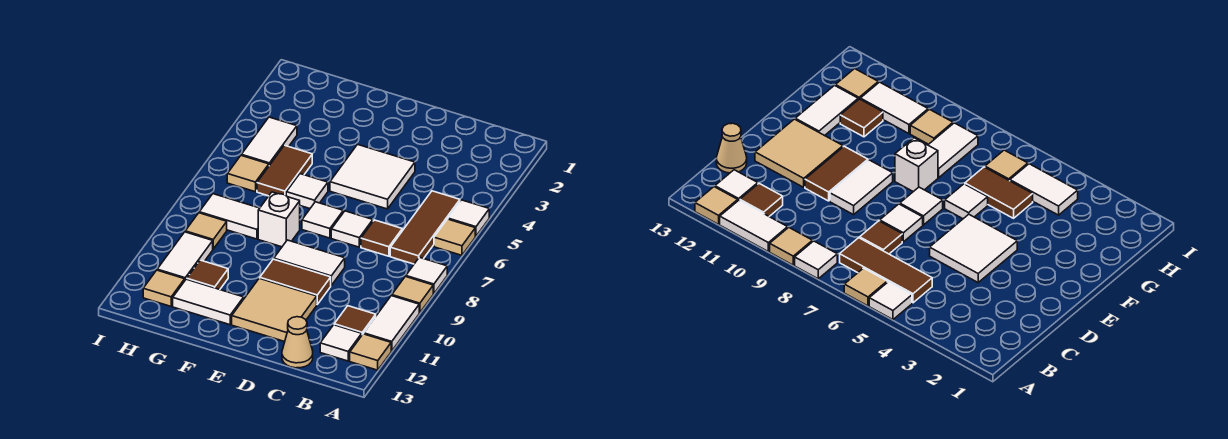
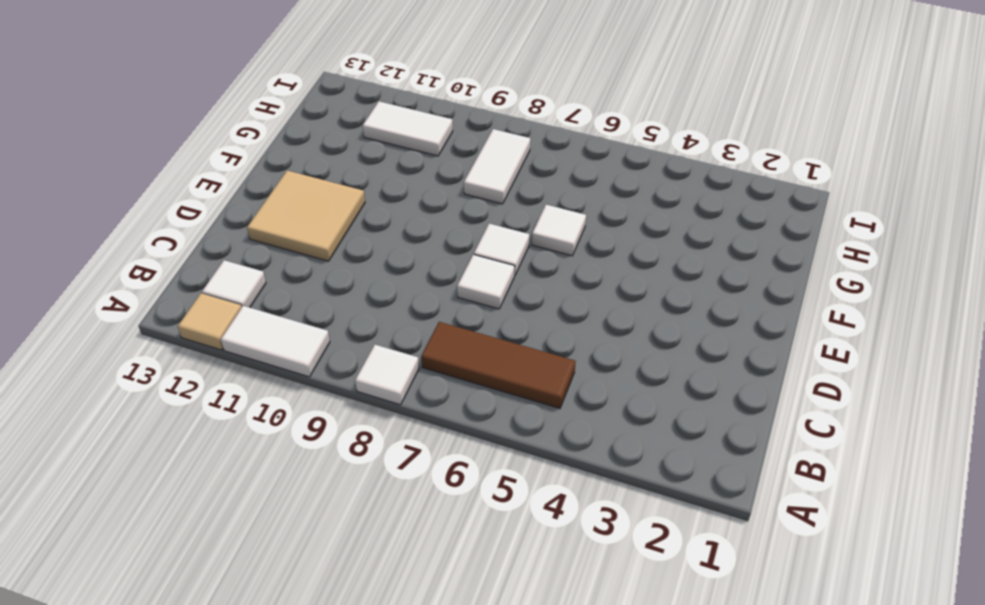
none -> white tile A5 level 1
none -> tan tile A6 level 1
none -> tan tile A9 level 1

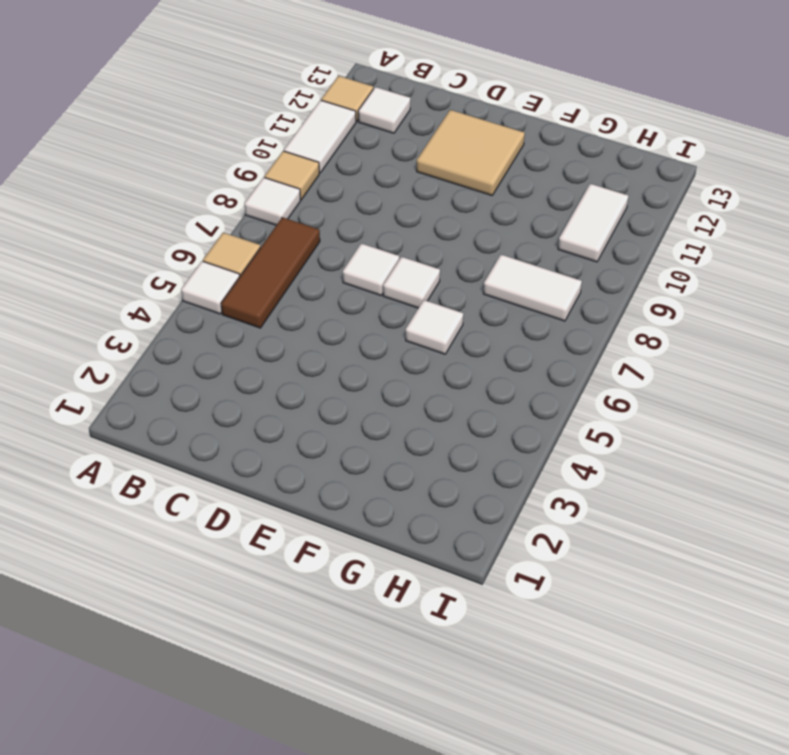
none -> brown tile B11 level 1
none -> brown tile C7 level 1
none -> tan cone C13 level 1

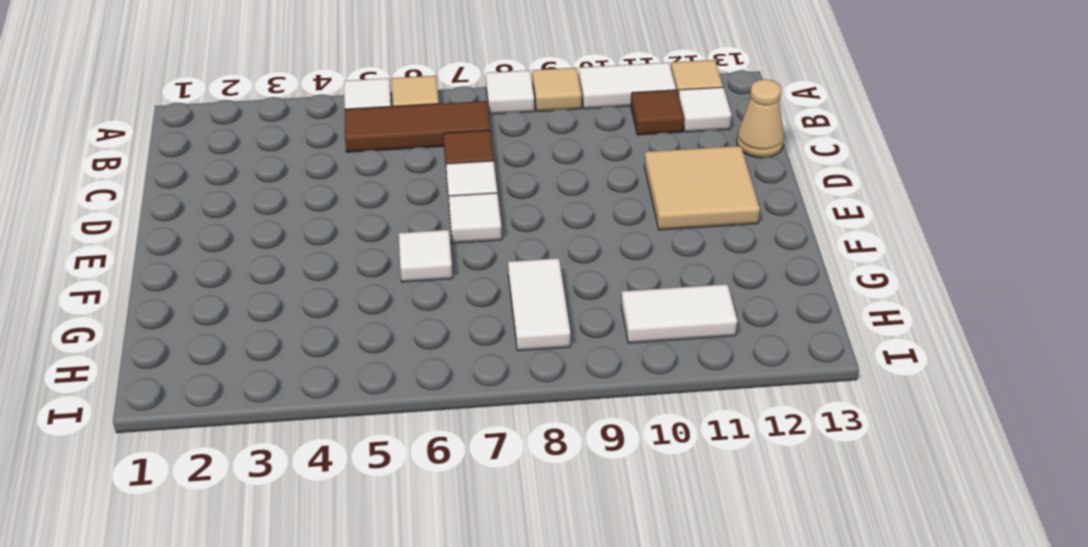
none -> white tile D4:E5 level 1
none -> white tile D9:E9 level 1
none -> brown tile D10:E10 level 1

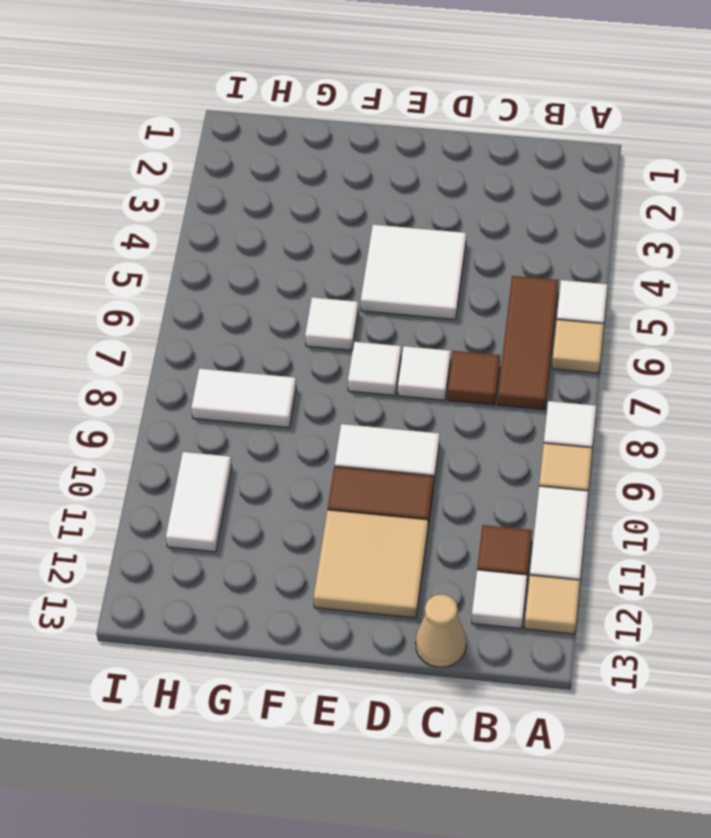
none -> white brick F8 level 1
none -> white tile F12:G12 level 1
none -> brown tile G5:G6 level 1

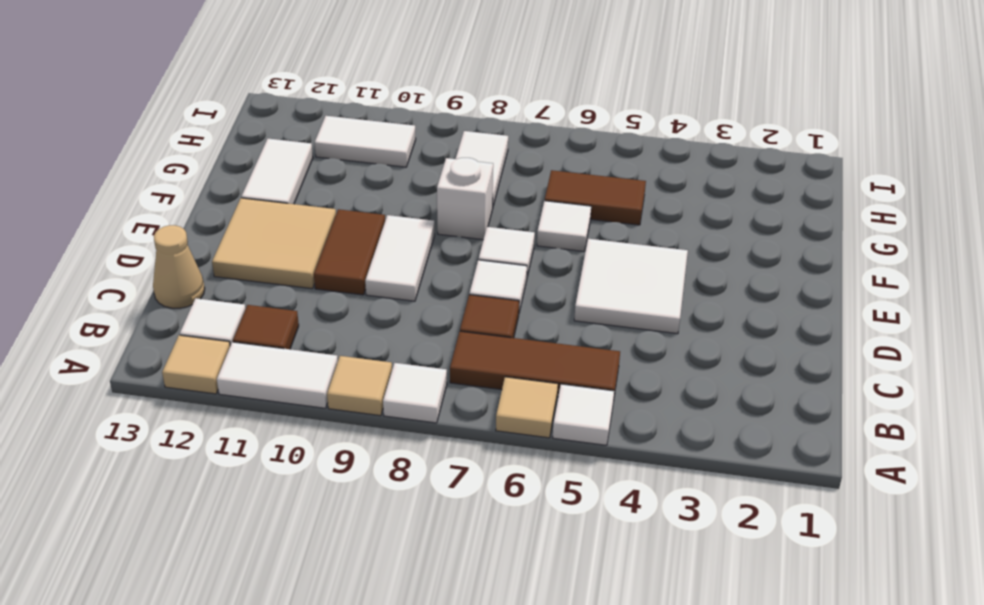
none -> brown tile G11 level 1
none -> white tile H4:H5 level 1
none -> tan tile H6 level 1

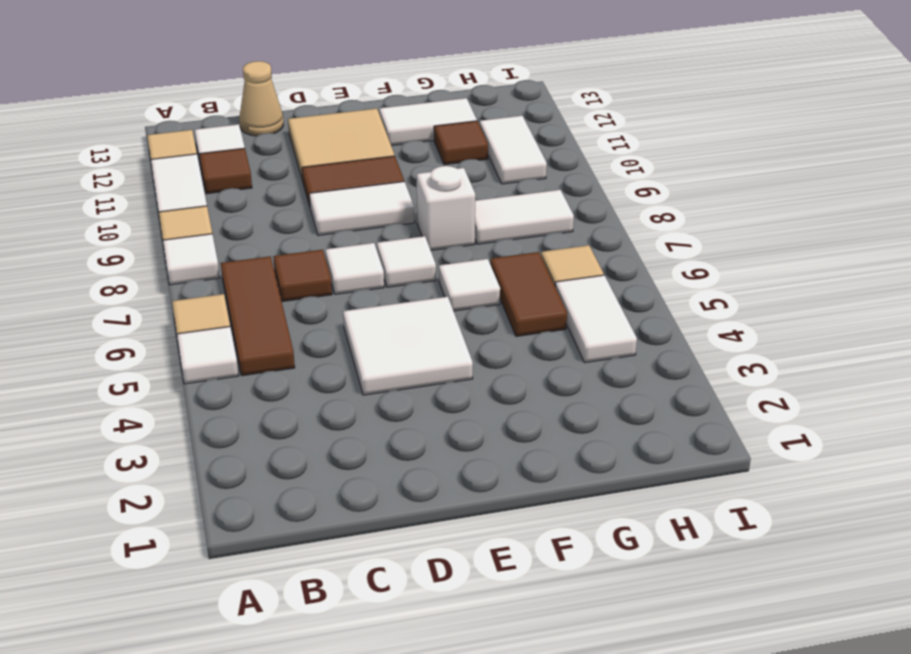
none -> tan tile H9 level 1
none -> tan tile H12 level 1

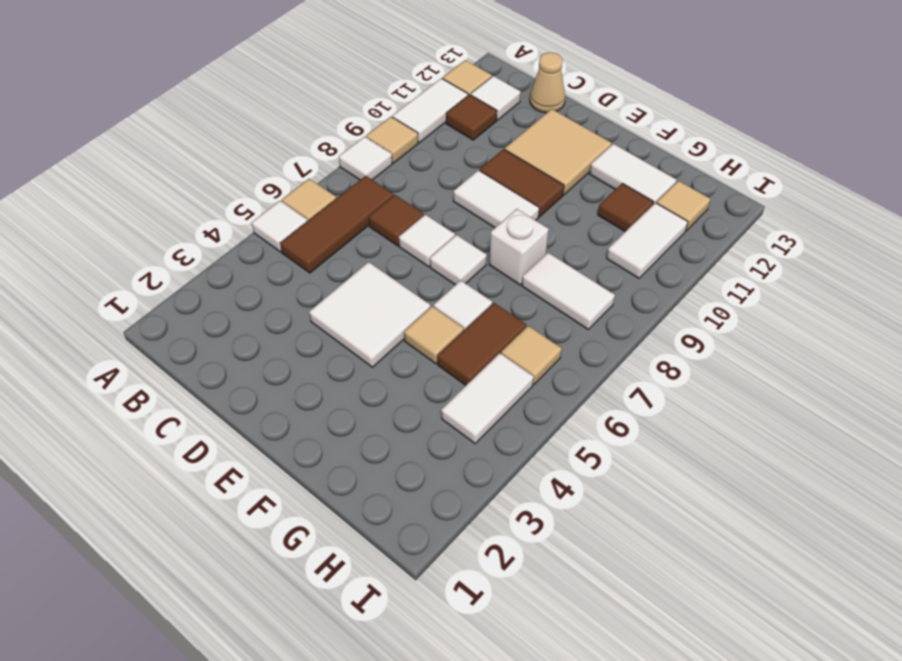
tan tile F5 level 1 -> tan tile H9 level 1

